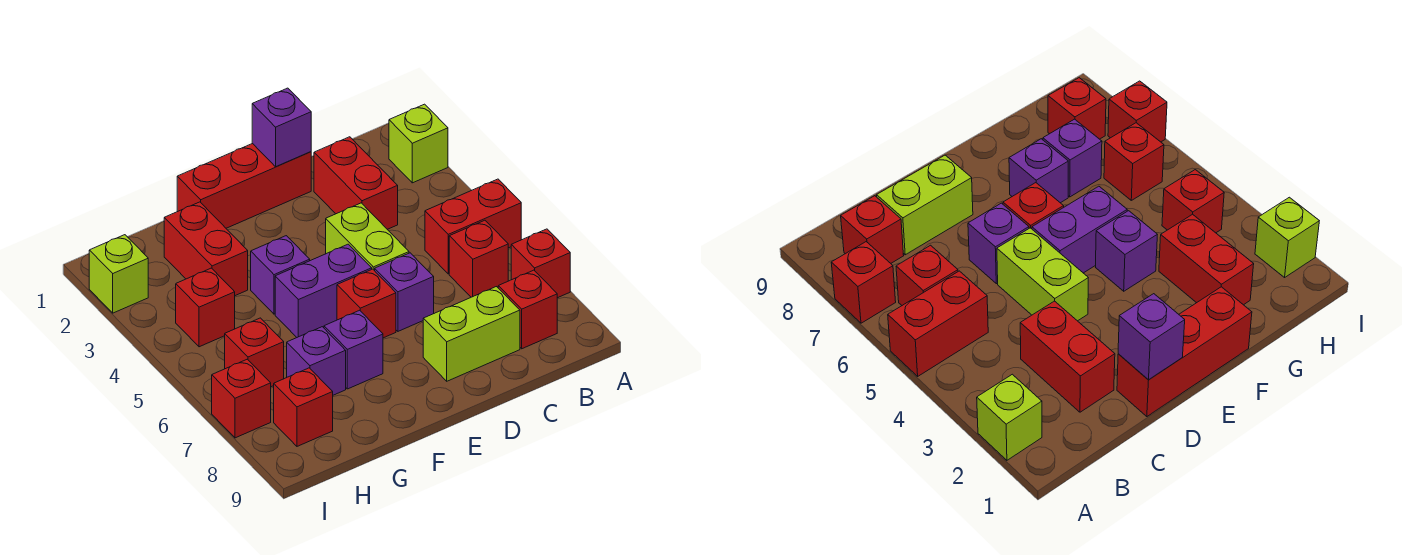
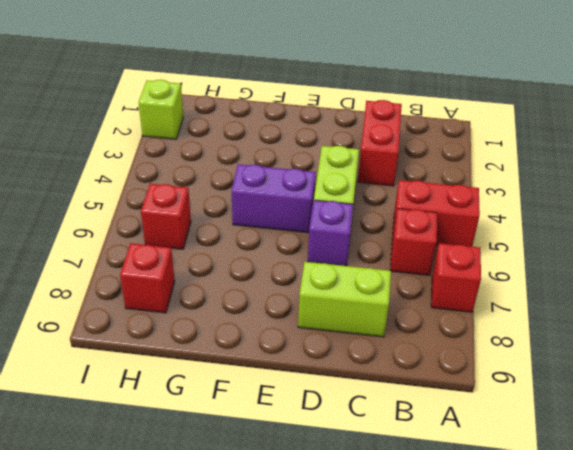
none -> lime brick A2 level 1
none -> red brick B8 level 1
none -> red brick D1:F1 level 1

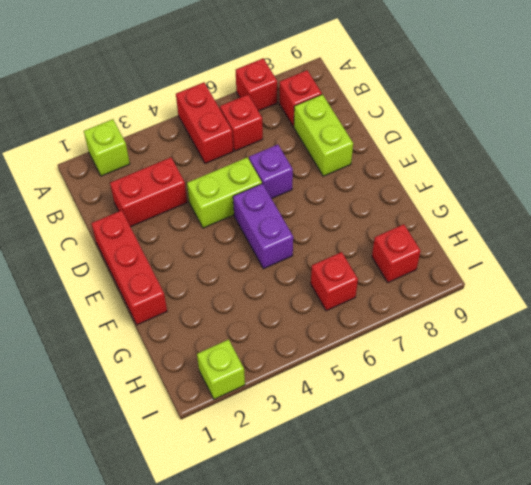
none -> red brick E6 level 1
none -> purple brick F4 level 1
none -> purple brick F7 level 1

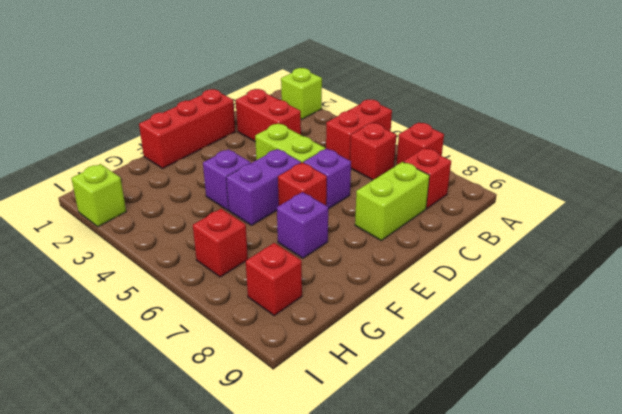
none -> red brick G2:G3 level 1
none -> purple brick G7 level 1
none -> red brick H4 level 1

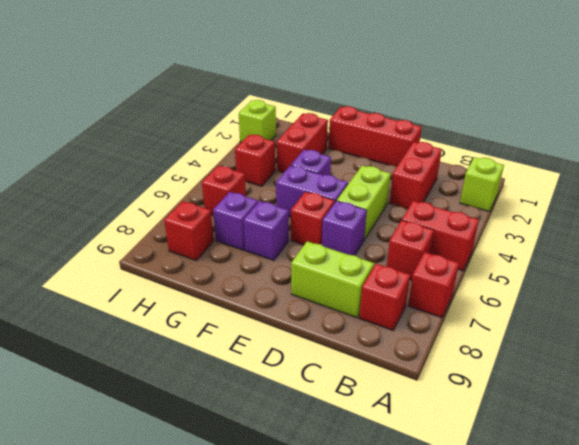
none -> red brick I7 level 1
none -> purple brick D1 level 2

